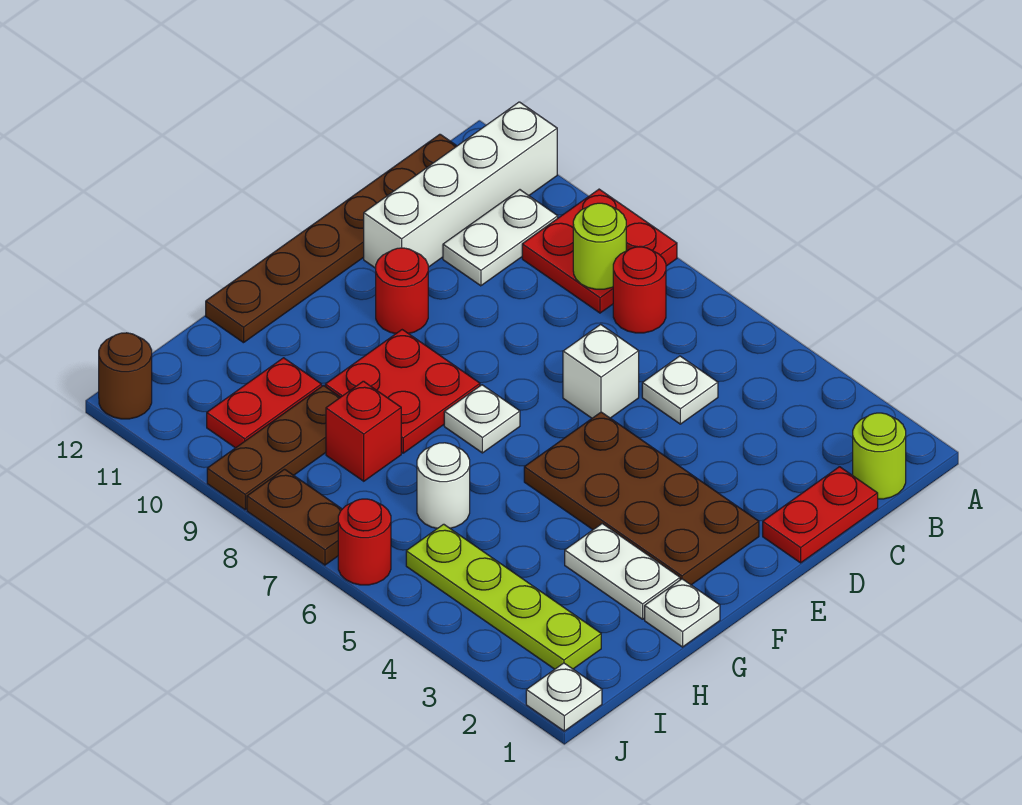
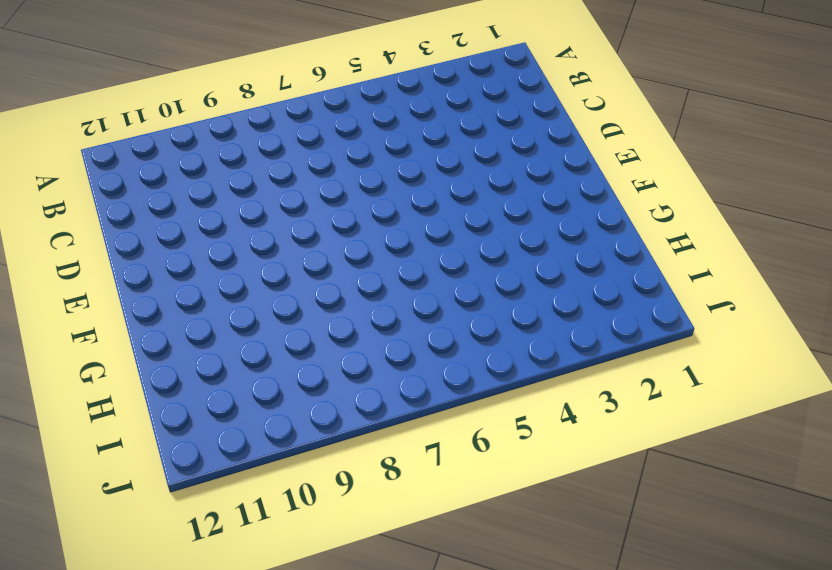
none -> red plate A8:B9 level 1
none -> white brick A11:D11 level 1
none -> lime round brick B1 level 1

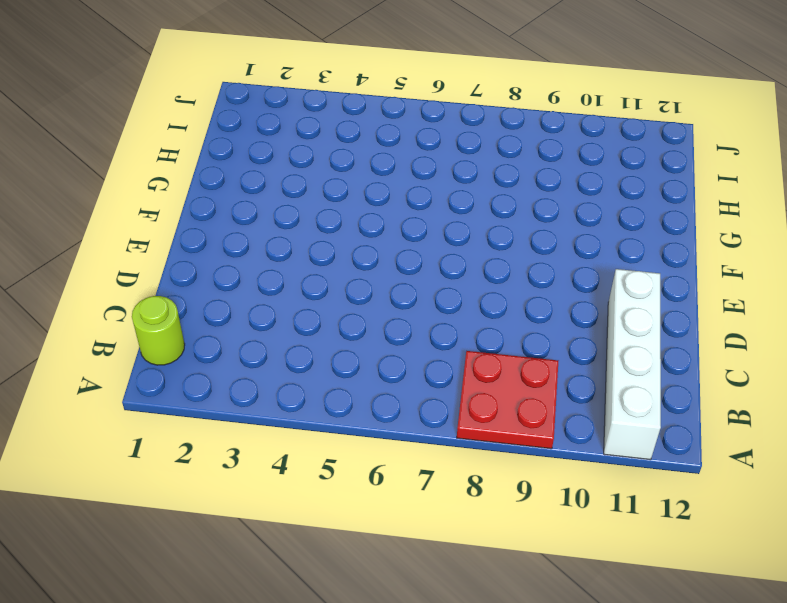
none -> red round brick B7 level 1
none -> white plate B10:C10 level 1
none -> brown plate B12:G12 level 1

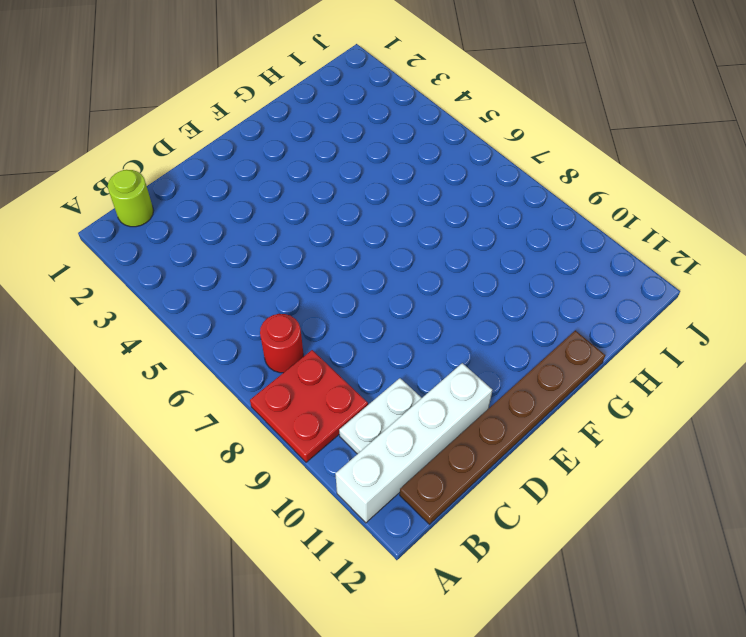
none -> red plate C1:D1 level 1
none -> white plate C5 level 1
none -> white brick D6 level 1

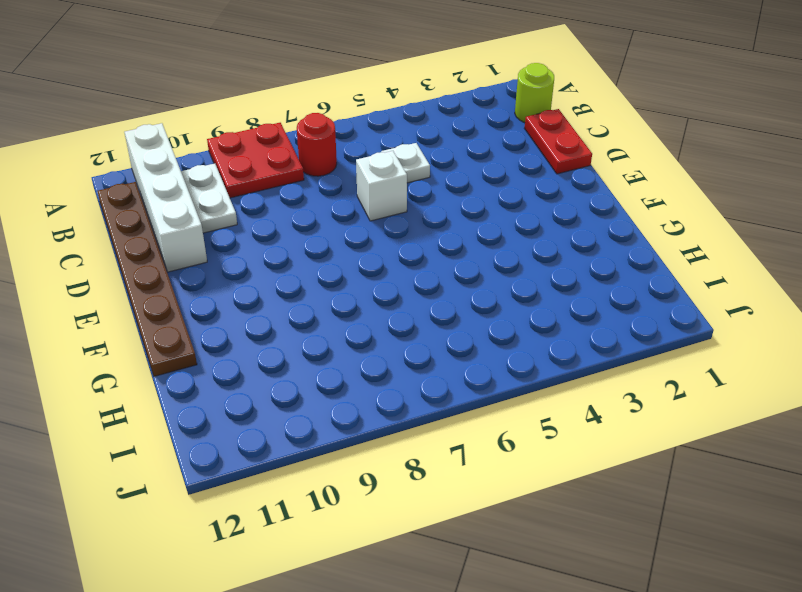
none -> brown plate E2:F5 level 1
none -> red round brick E10 level 1
none -> white plate F7 level 1

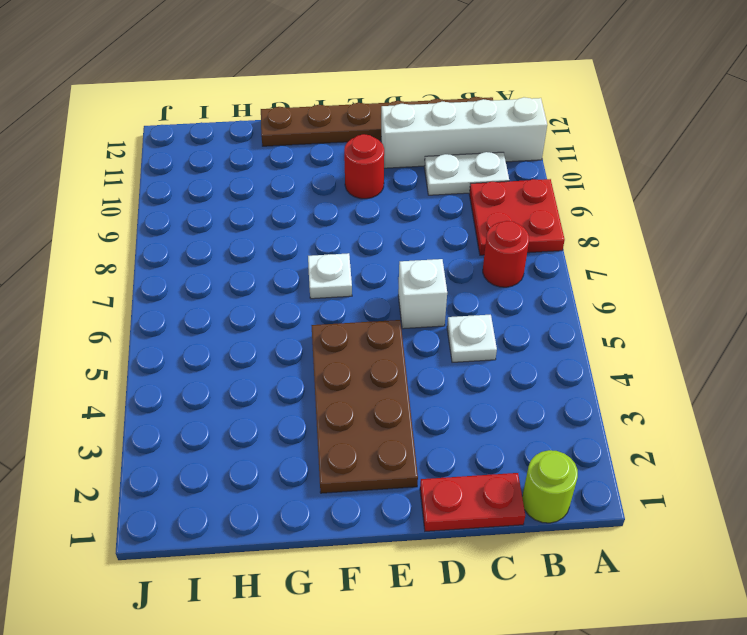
none -> red plate F8:G9 level 1
none -> white plate G1 level 1
none -> white plate G2:G3 level 1

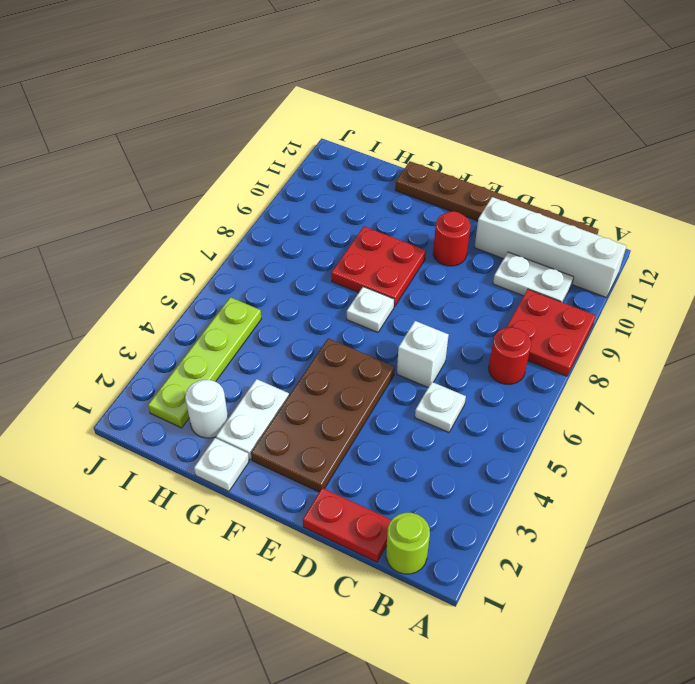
white round brick H2 level 1 -> white round brick H6 level 1
none -> red brick H8 level 1
none -> brown plate H9:J9 level 1
none -> red plate H10:I10 level 1

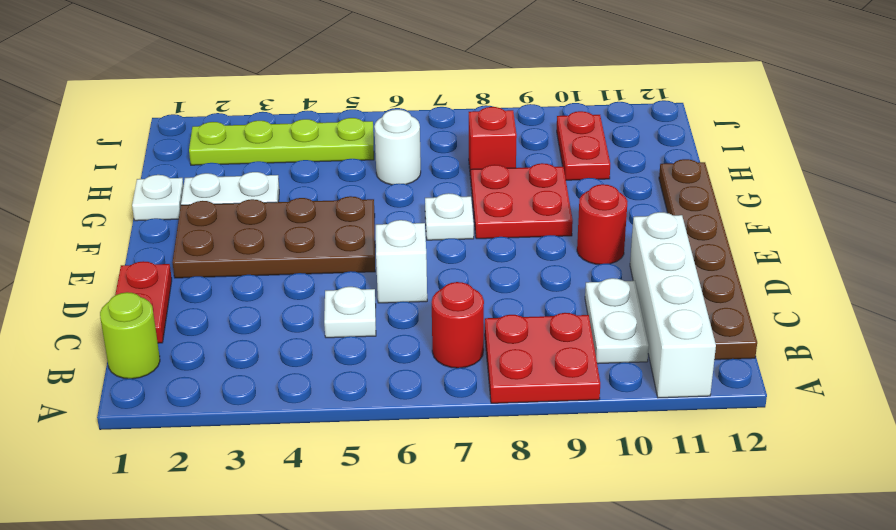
none -> brown plate H9:J9 level 1
none -> white plate J1 level 1
none -> red round brick J6 level 1

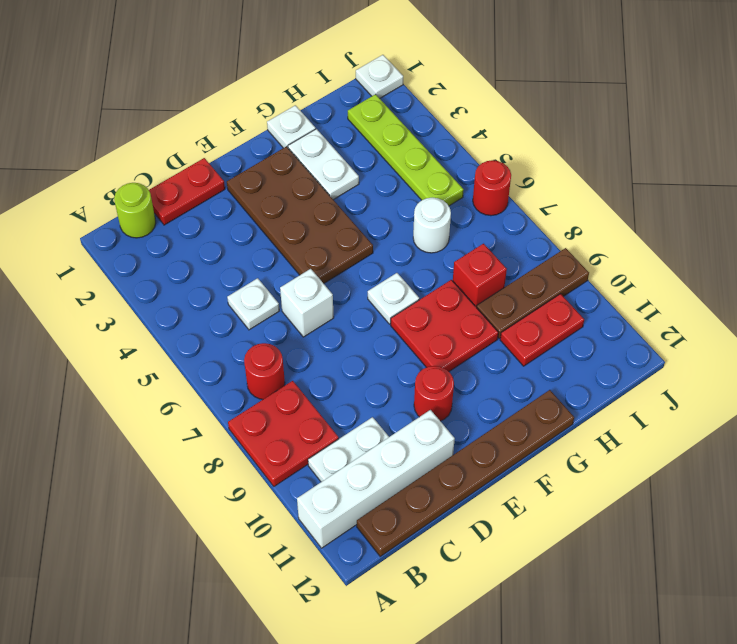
none -> brown plate J7:J8 level 1
none -> brown round brick J12 level 1
none -> lime round brick B8 level 2

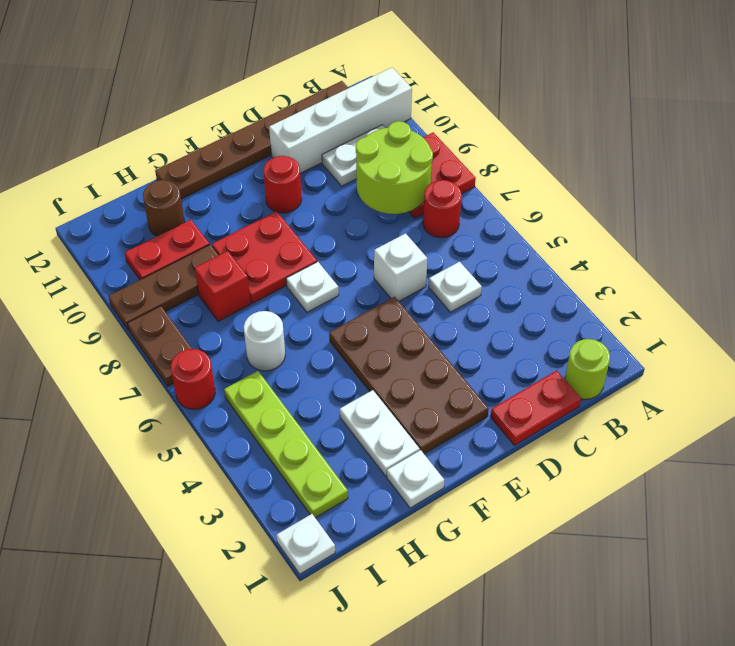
lime round brick B8:C9 level 2 -> lime round brick B8 level 2
brown round brick H11 level 1 -> brown round brick J12 level 1

